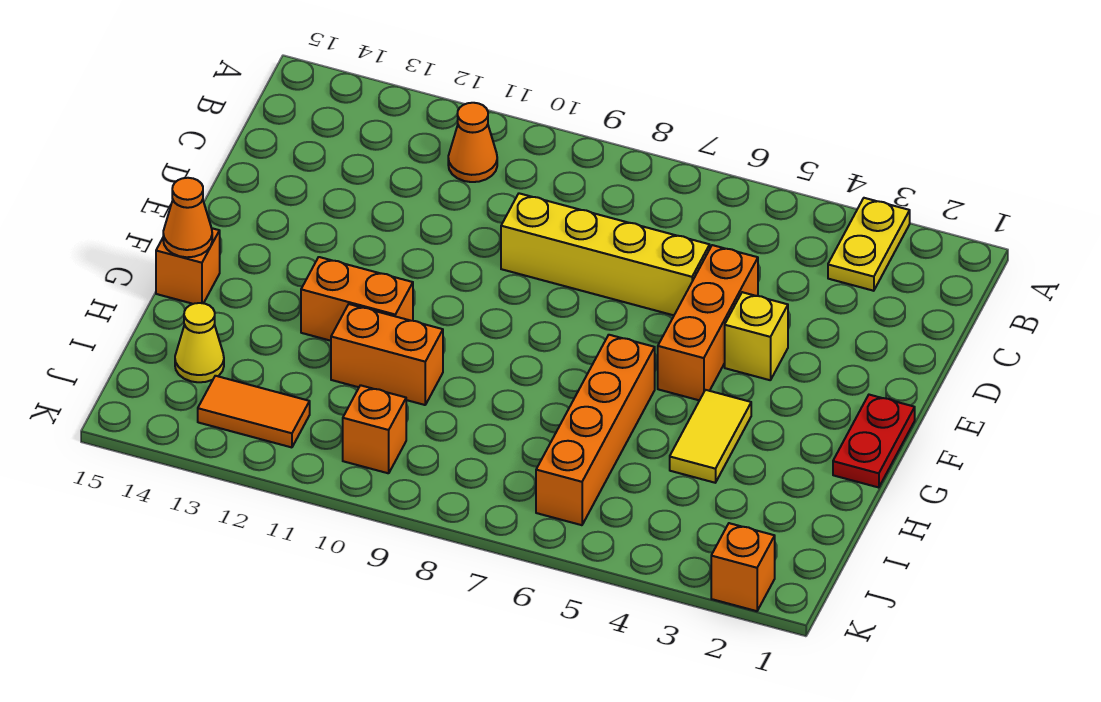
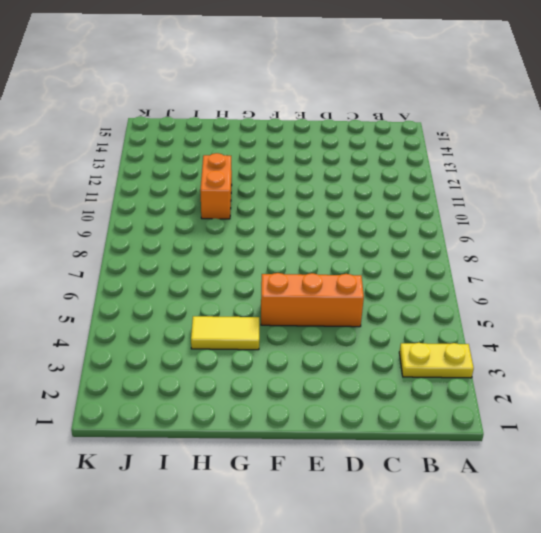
none -> orange cone B11 level 1
none -> yellow brick D6:D9 level 1
none -> yellow brick E4 level 1

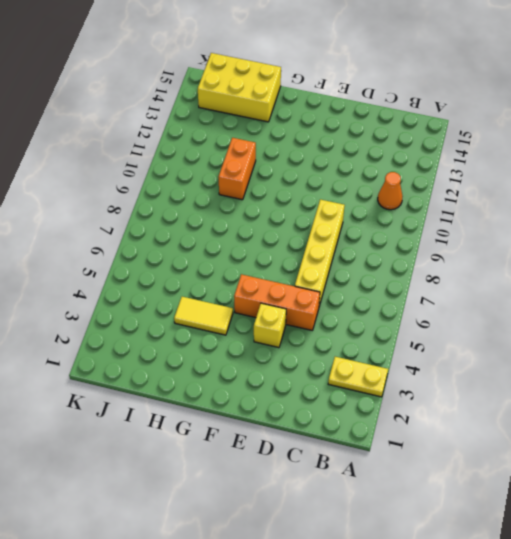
yellow brick H14:J15 level 1 -> yellow cone I14 level 1
none -> red plate F1:G1 level 1
none -> orange brick G6:J6 level 1
none -> orange brick G11:G12 level 1

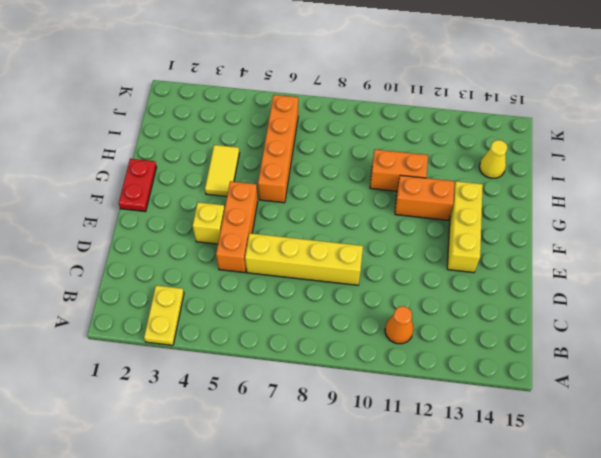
yellow brick E13:G13 level 1 -> none
none -> orange brick G15 level 1
none -> orange brick J10 level 1
none -> orange tile J12:J13 level 1

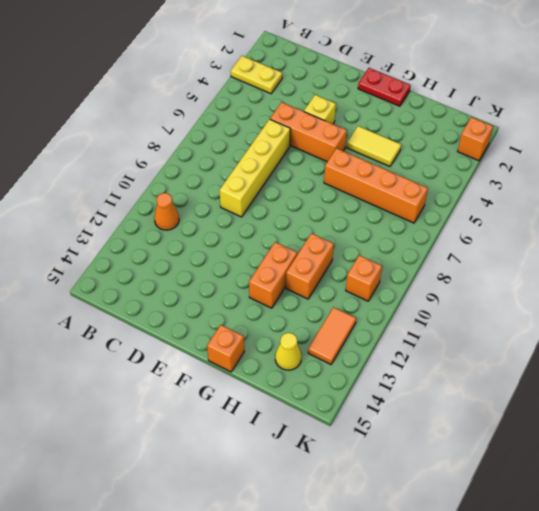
none -> orange cone G15 level 2

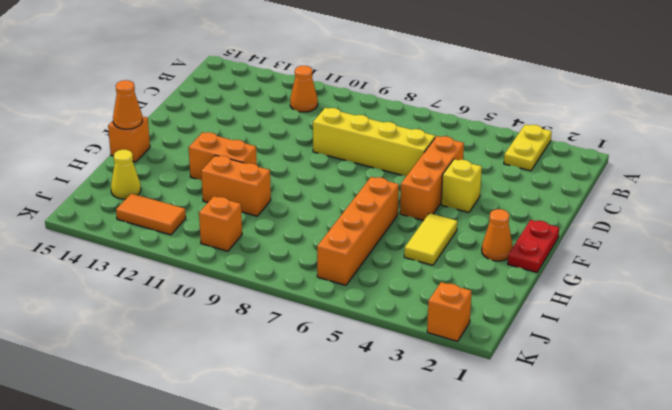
orange cone G2 level 1 -> none

